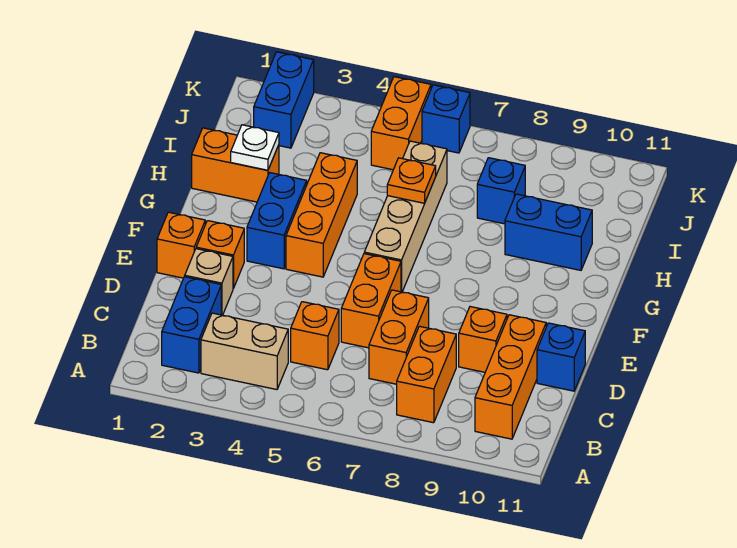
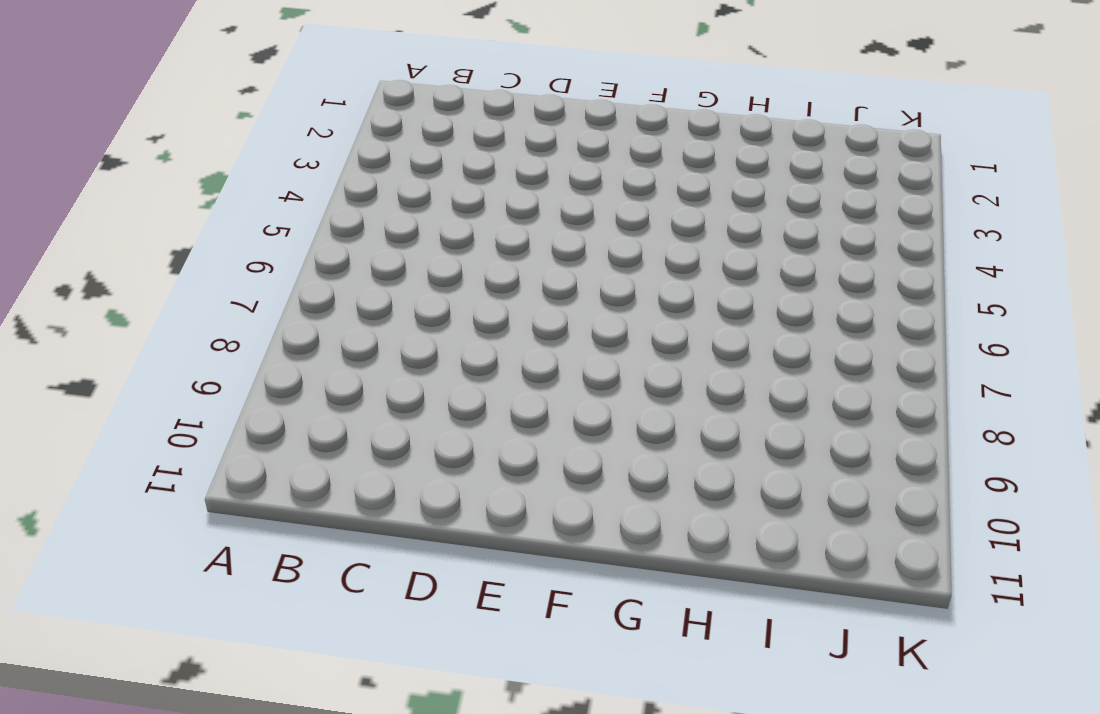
none -> blue brick B2:C2 level 1
none -> tan brick B3:B4 level 1
none -> orange brick B8:C8 level 1

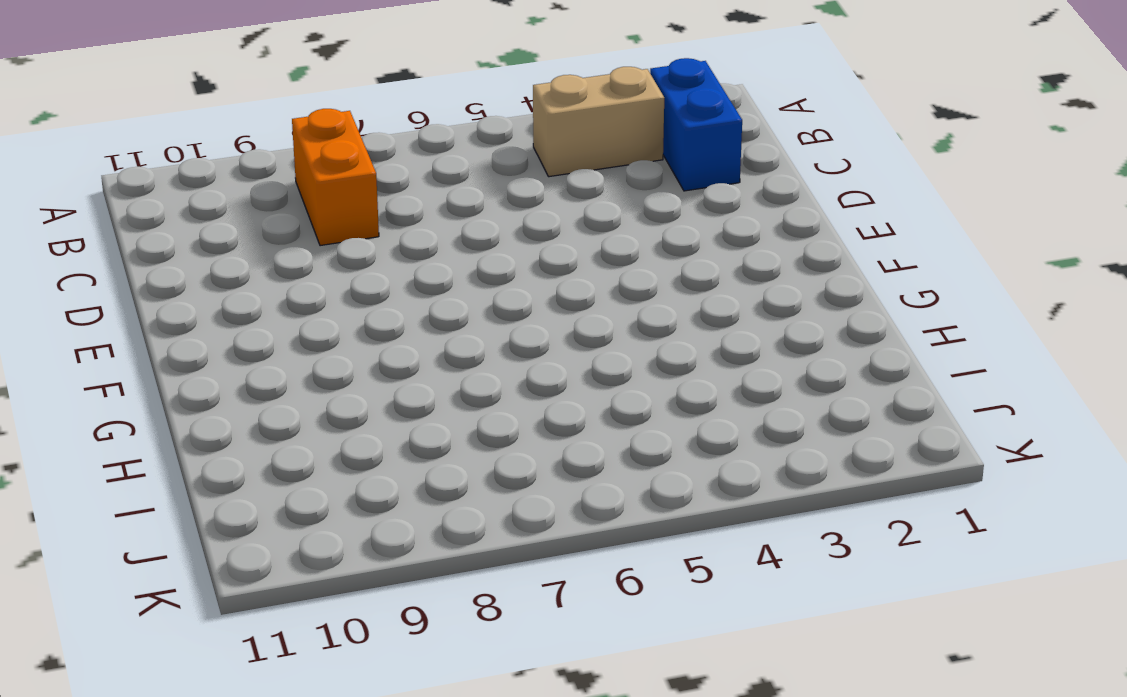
none -> orange brick B10:D10 level 1
none -> orange brick C5 level 1
none -> orange brick C7:D7 level 1

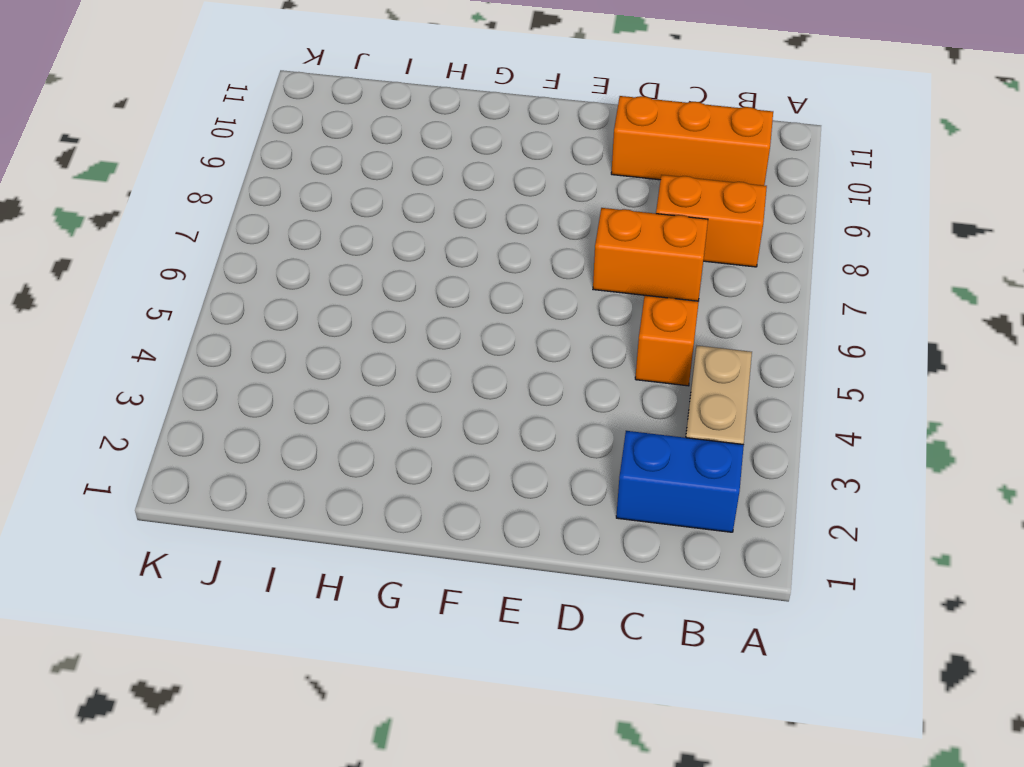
none -> tan brick D2 level 1
none -> orange brick D6:E6 level 1
none -> orange brick D9 level 1

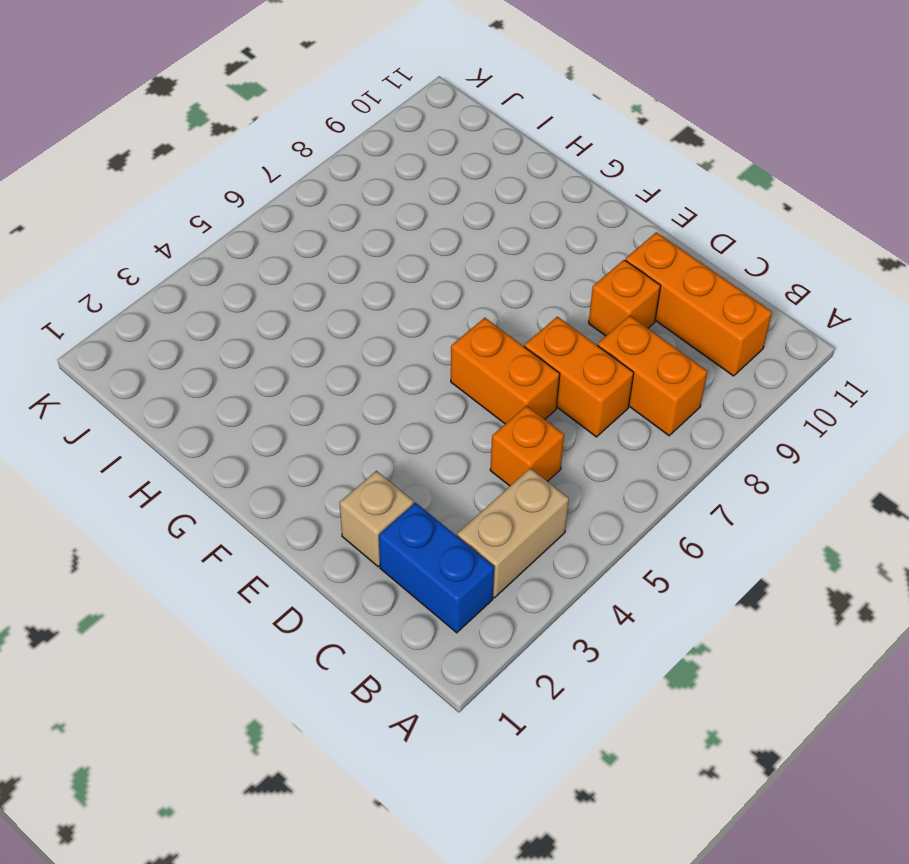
none -> blue brick D11 level 1
none -> orange brick E1 level 1
none -> orange brick E2 level 1

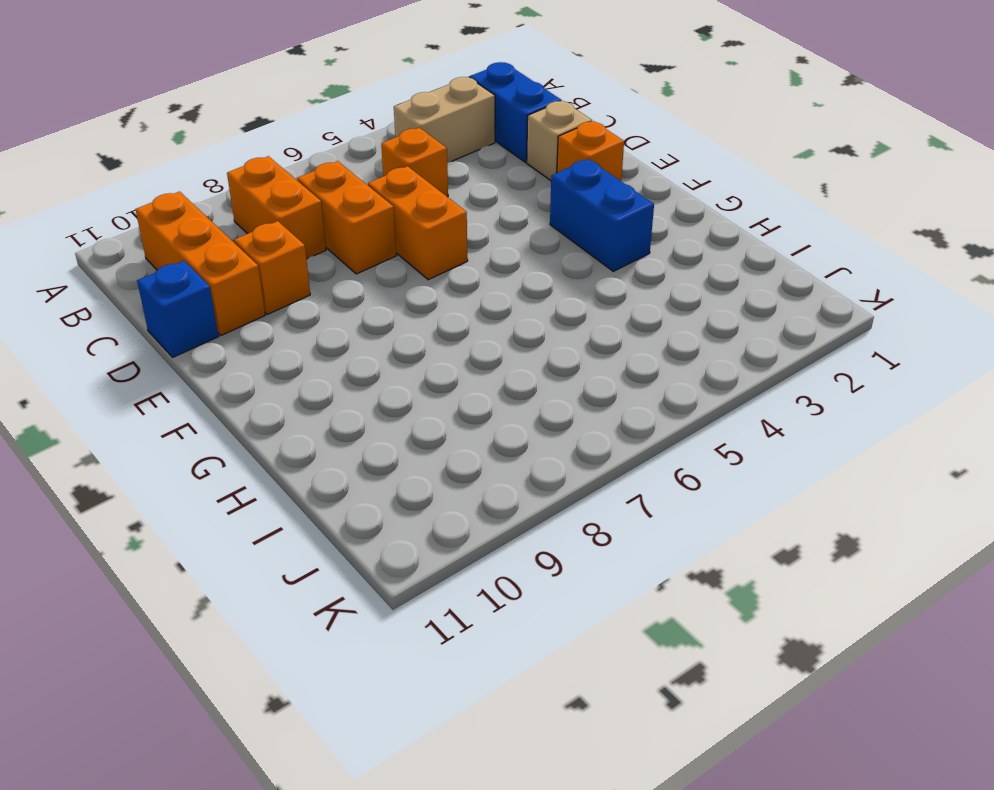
none -> orange brick E1 level 1
none -> orange brick F4:H4 level 1
none -> tan brick F6:I6 level 1

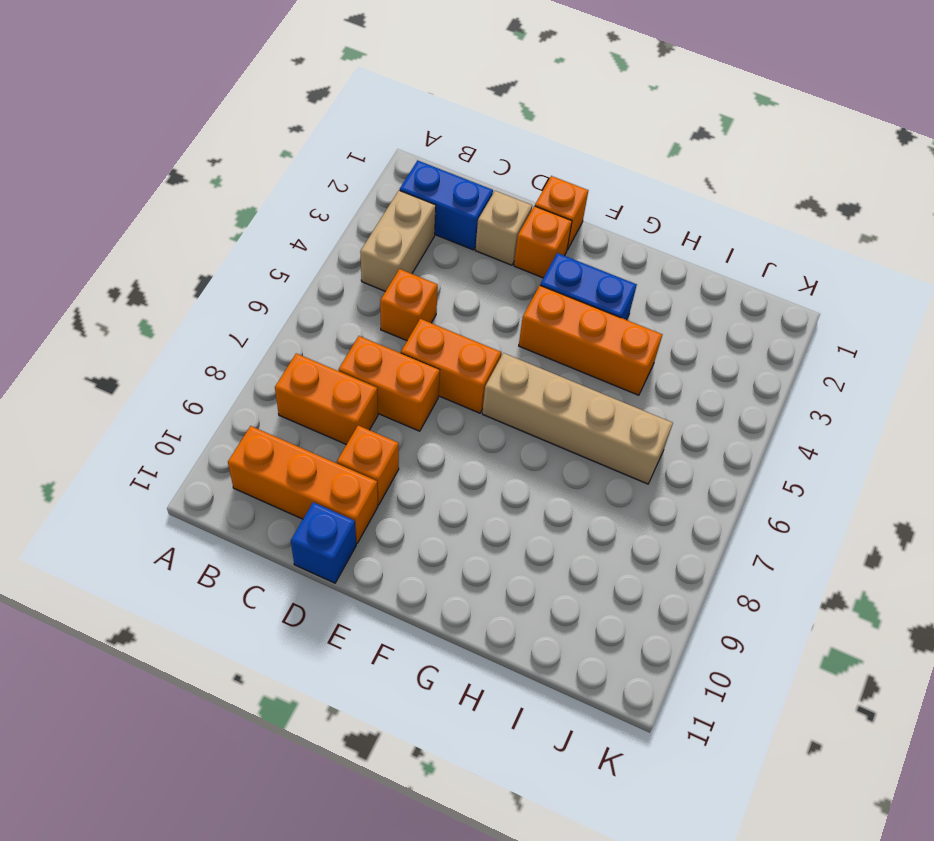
none -> orange brick H1:H2 level 1
none -> blue brick H9:H10 level 1
none -> blue brick I8 level 1

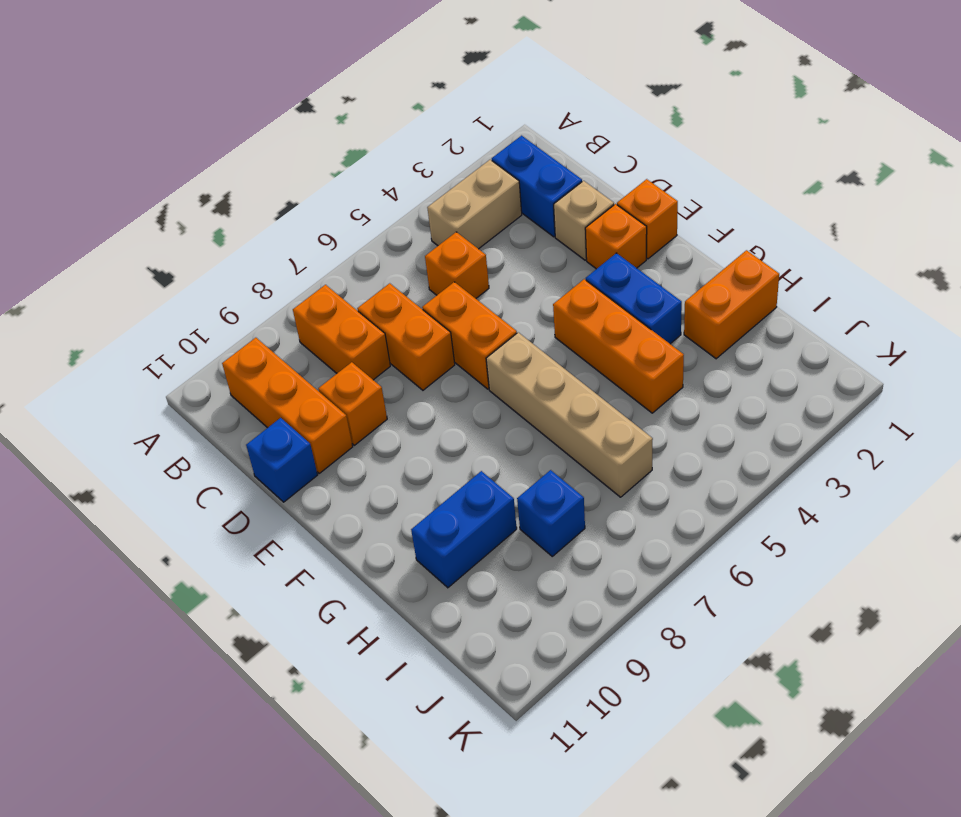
none -> blue brick J2:K2 level 1
none -> orange brick J5:K5 level 1
none -> blue brick K6 level 1

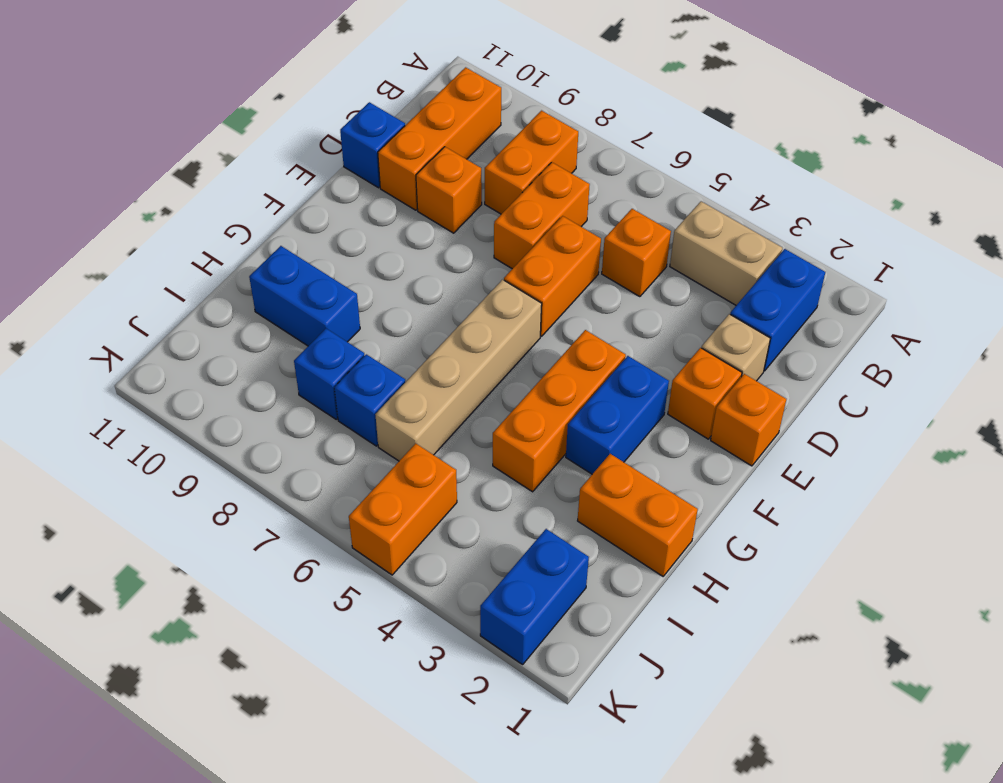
blue brick I7 level 1 -> blue brick K6 level 1
none -> white plate H2 level 2
none -> orange plate H6 level 2

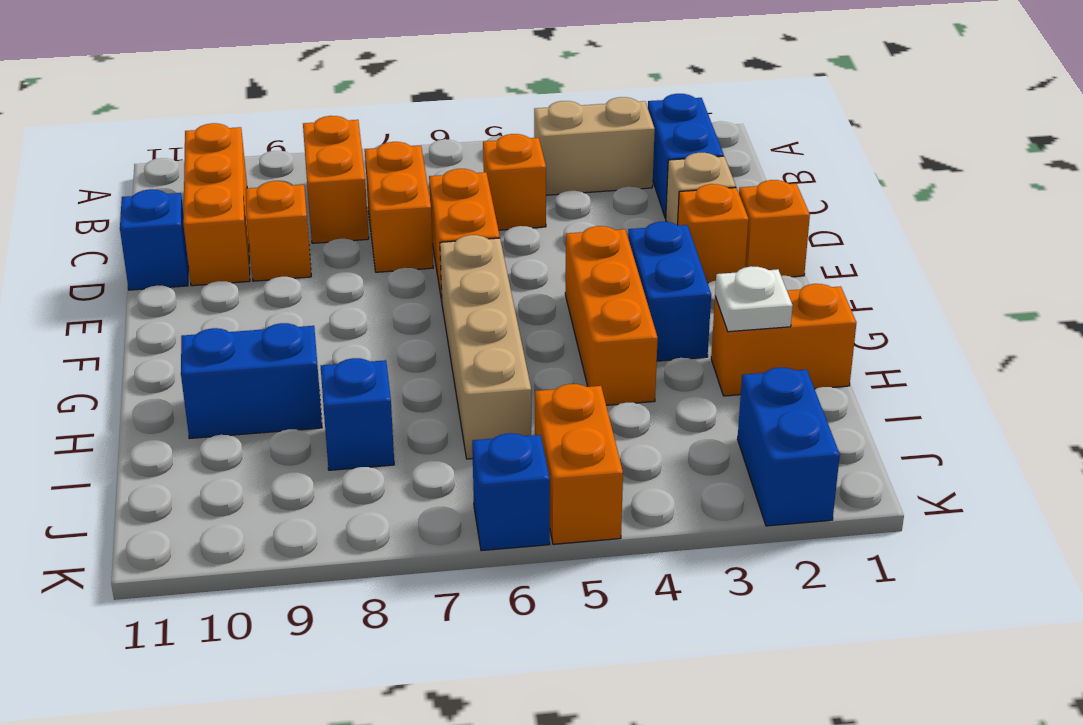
none -> orange plate H6 level 2

